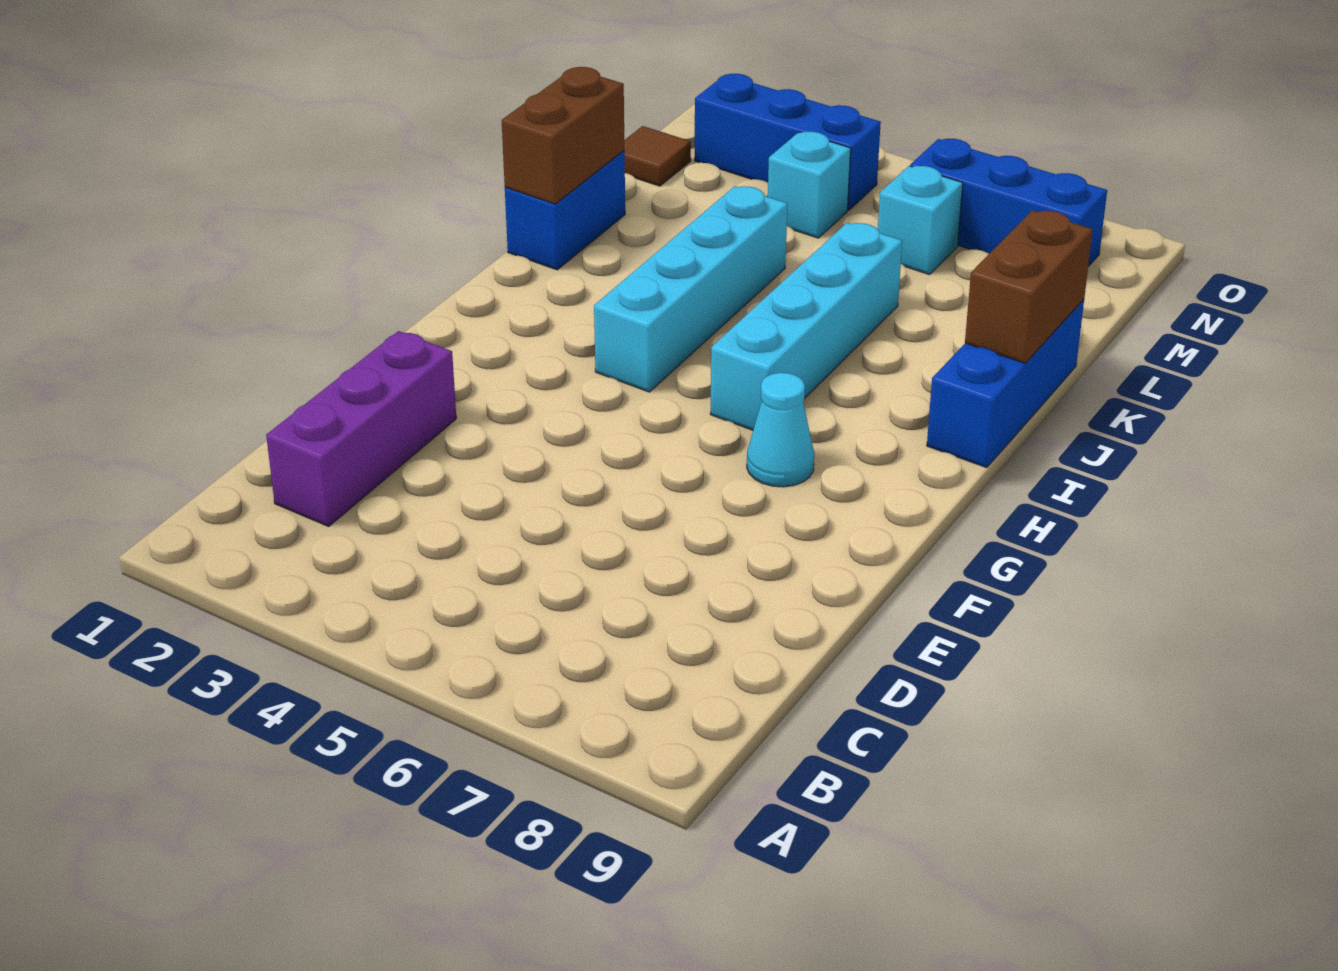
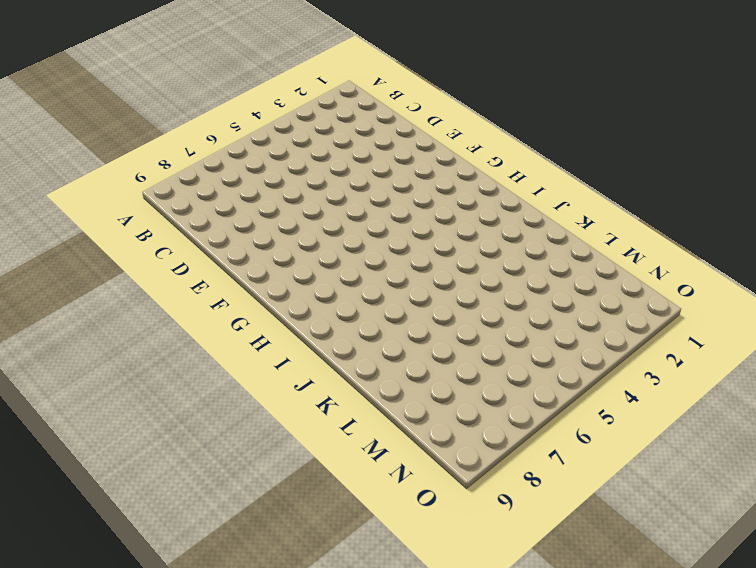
none -> purple brick C2:E2 level 1
none -> cyan cone G7 level 1
none -> cyan brick H4:K4 level 1

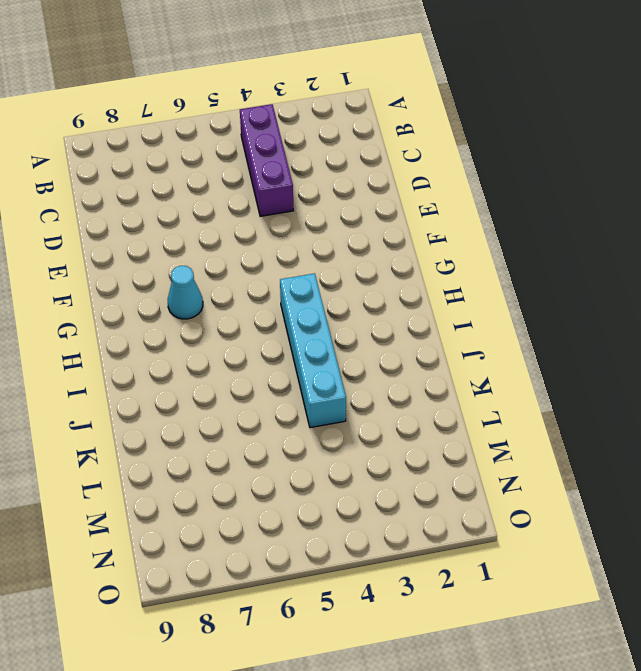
purple brick B4:D4 level 1 -> purple brick C2:E2 level 1
none -> cyan brick H6:K6 level 1
none -> blue brick I9:K9 level 1
none -> blue brick J1:K1 level 1

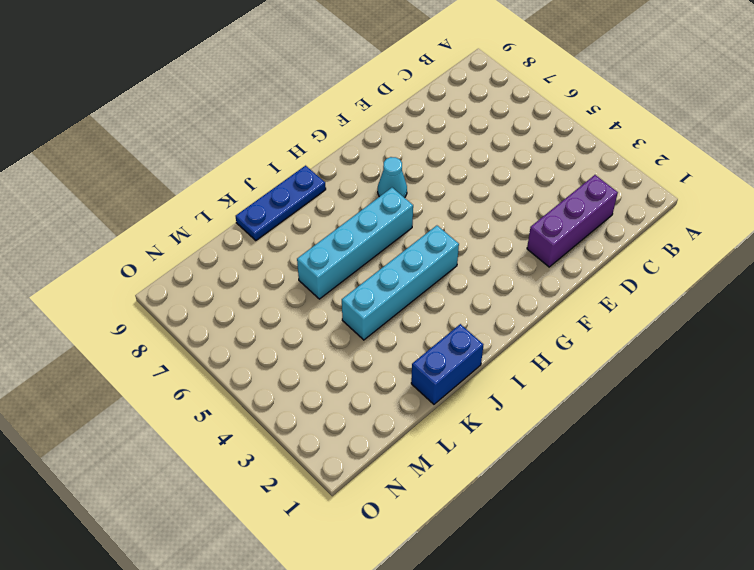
blue plate I9:K9 level 1 -> blue brick I9:K9 level 1
none -> brown tile M1 level 1
none -> cyan brick M4 level 1
none -> cyan brick M6 level 1

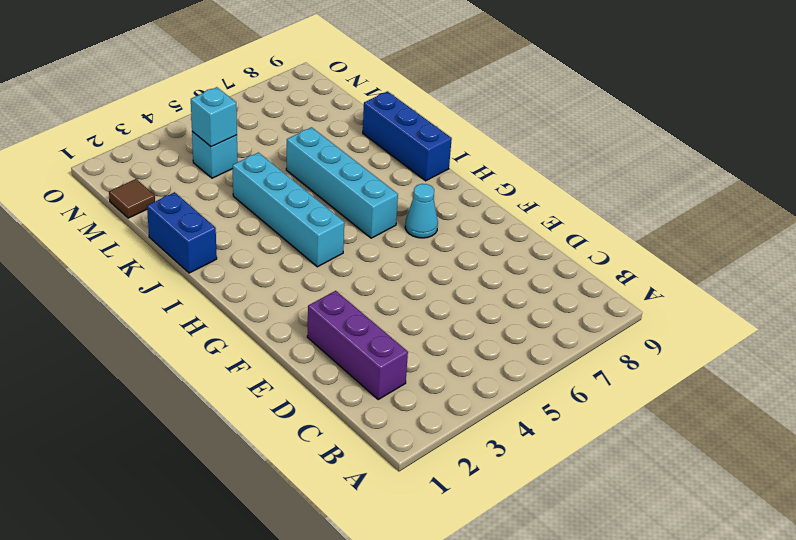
cyan brick M4 level 2 -> cyan brick M6 level 1
none -> blue brick N2:N4 level 1
none -> blue brick N6:N8 level 1
none -> brown brick J1:K1 level 2

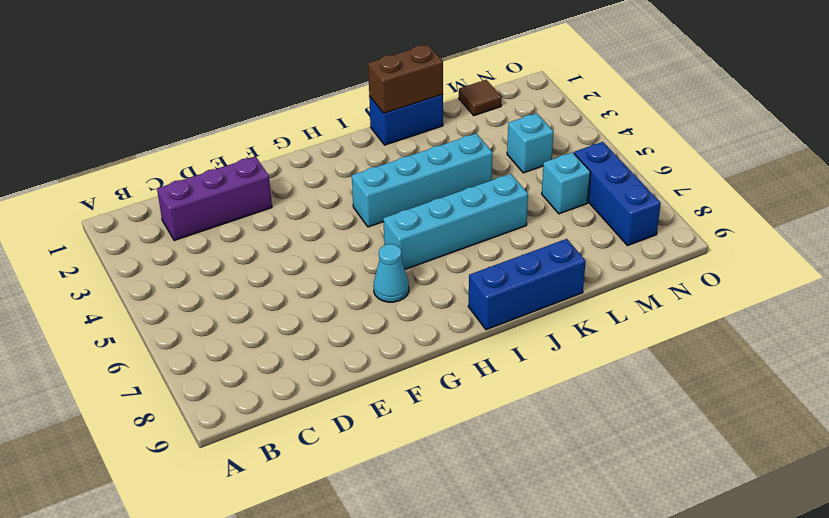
none -> blue brick N2:N4 level 1
none -> brown brick J9:K9 level 2

